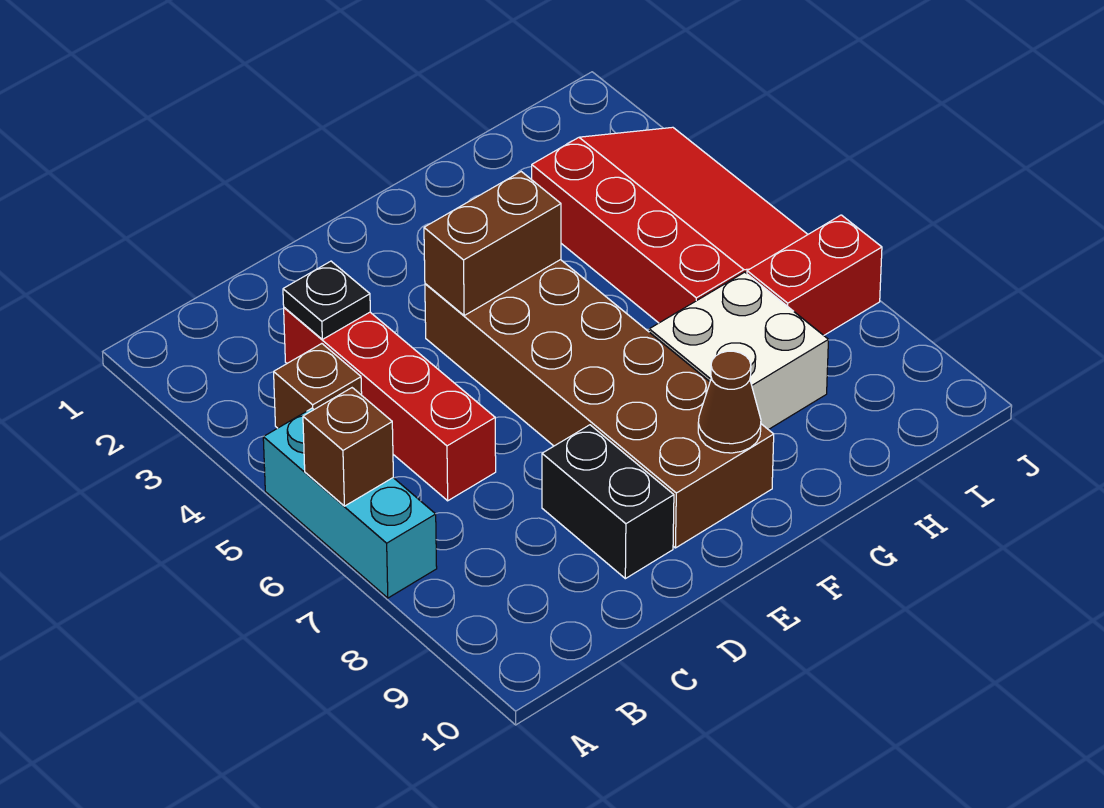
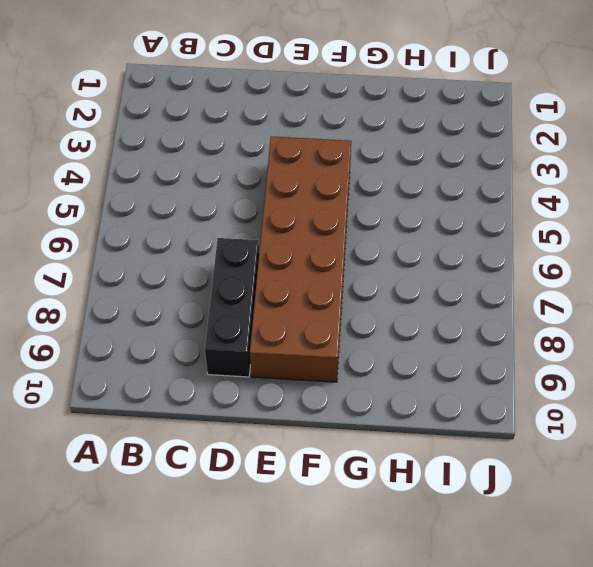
black brick D7:D9 level 1 -> black brick D8:D9 level 1
none -> cyan brick A5:A7 level 1
none -> brown brick B4 level 1
none -> red brick C3:C6 level 1

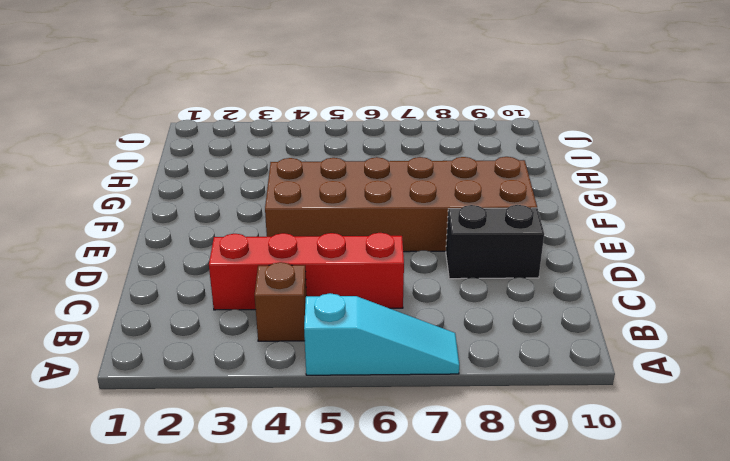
cyan slope A5:A7 level 1 top 5 -> cyan brick A5:A7 level 1
none -> white brick G7:H8 level 1
none -> red slope H3:J6 level 1 top H
none -> red brick I7:J7 level 1

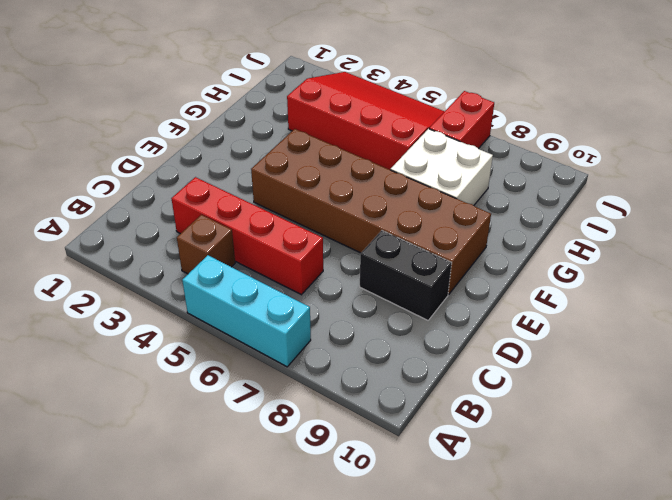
none -> brown brick A6 level 2
none -> black plate C3 level 2
none -> brown brick E4:F4 level 2

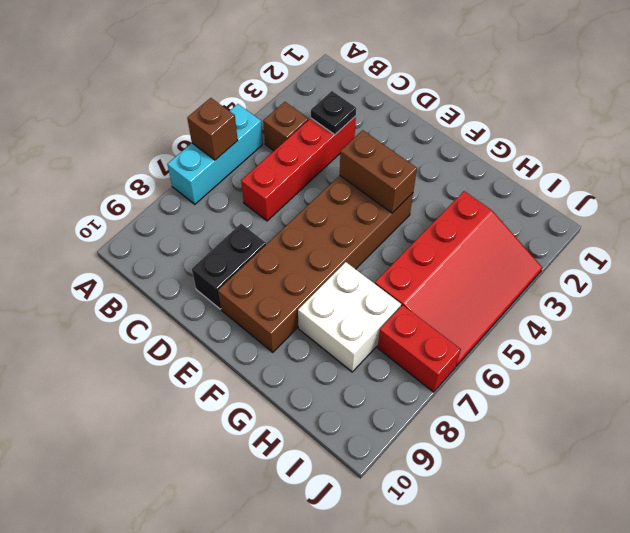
none -> brown cone F9 level 2

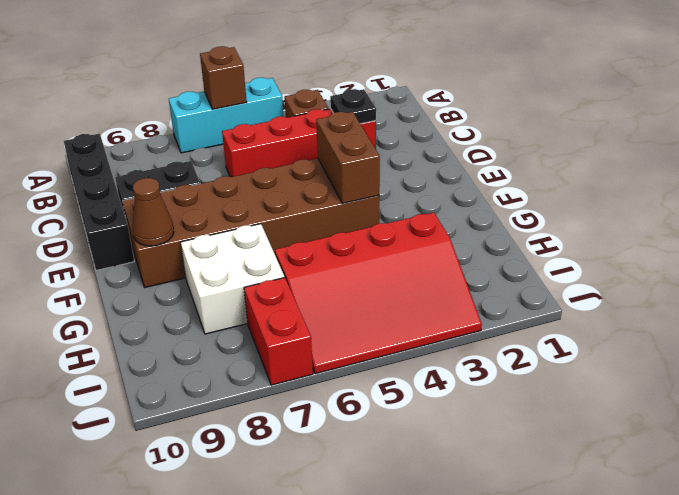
black brick B10:E10 level 1 -> none

